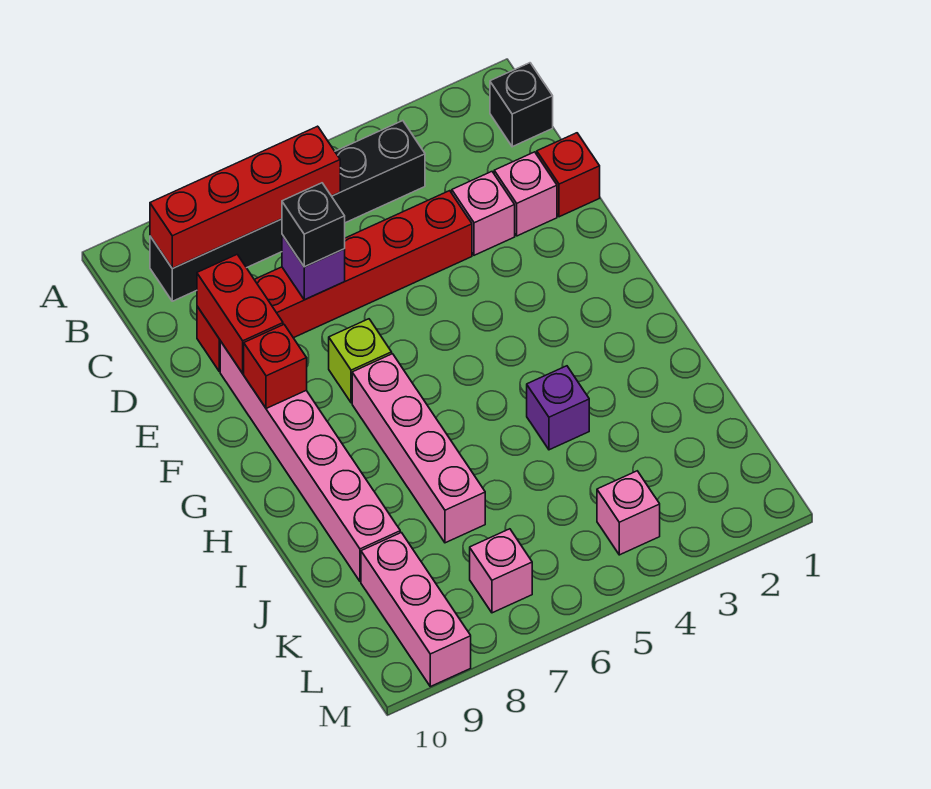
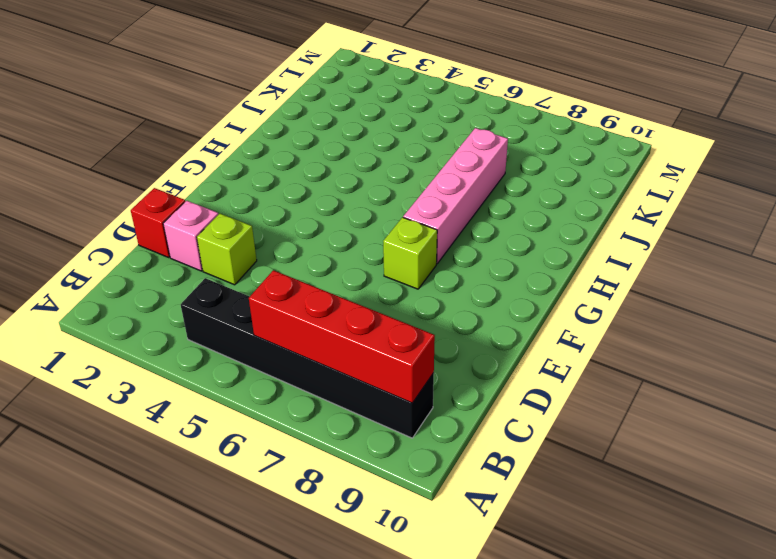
lime brick D3 level 1 -> pink brick D3 level 1
none -> black brick B1 level 1
none -> red brick D4:D9 level 1
none -> pink brick E9:J9 level 1

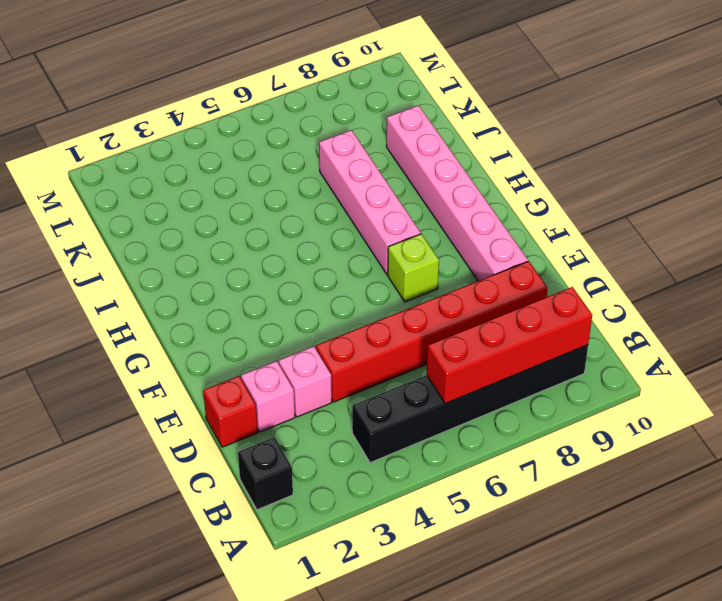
none -> purple brick I4 level 1
none -> pink brick K9:M9 level 1
none -> pink brick L4 level 1

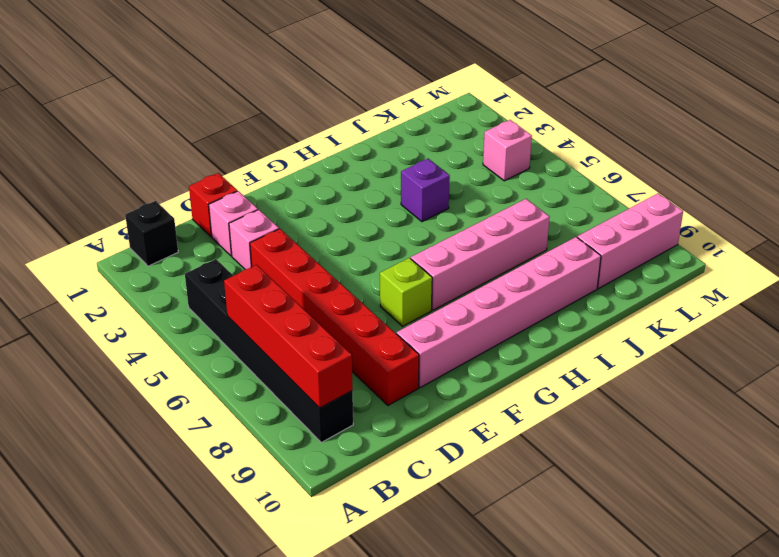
none -> pink brick L7 level 1
none -> purple brick D7 level 2
none -> red brick D9:E9 level 2

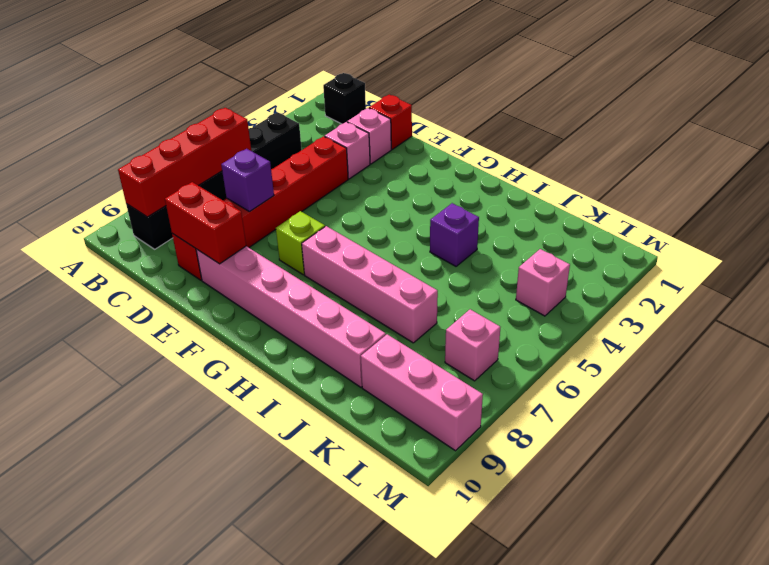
none -> red brick F9 level 2
none -> black brick D7 level 3

